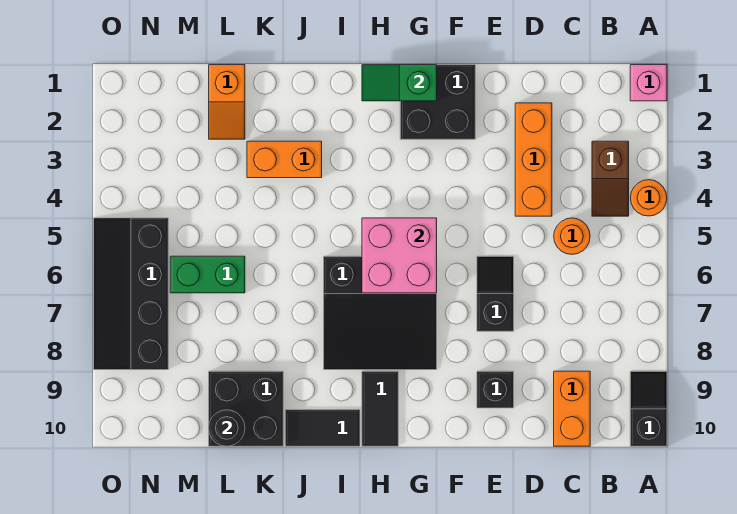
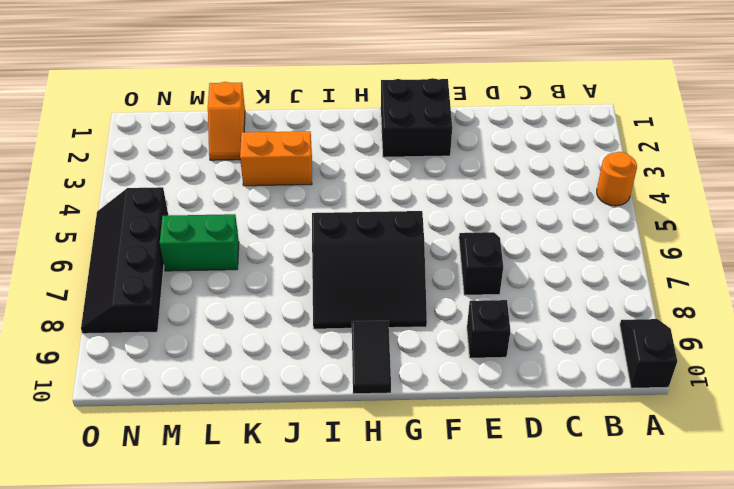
none -> pink brick A1 level 1
none -> brown slope B3:B4 level 1 top 3
none -> orange round brick C5 level 1

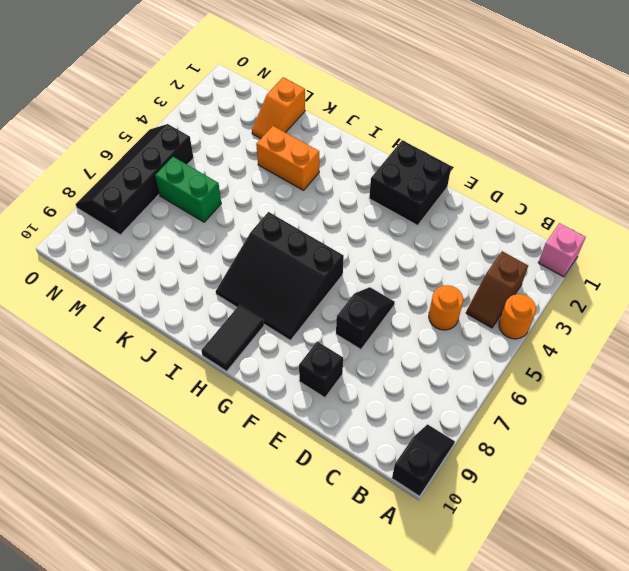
none -> orange brick C9:C10 level 1
none -> orange brick D2:D4 level 1
none -> black tile I10:J10 level 1

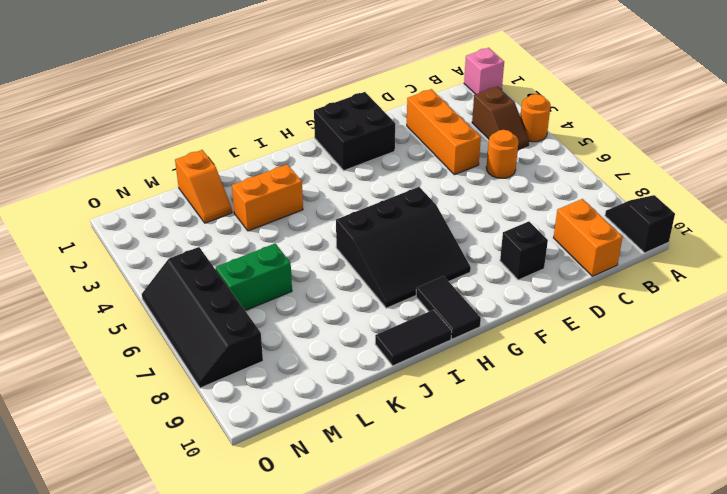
none -> black slope E6:E7 level 1 top 7
none -> black brick K9:L10 level 1
none -> green slope G1:H1 level 2 top G

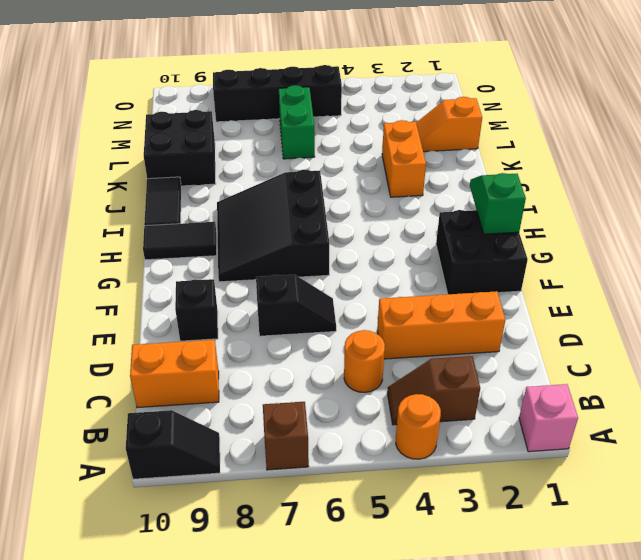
brown brick A7 level 1 -> none
none -> pink brick G5:H6 level 2
none -> black round brick L10 level 2

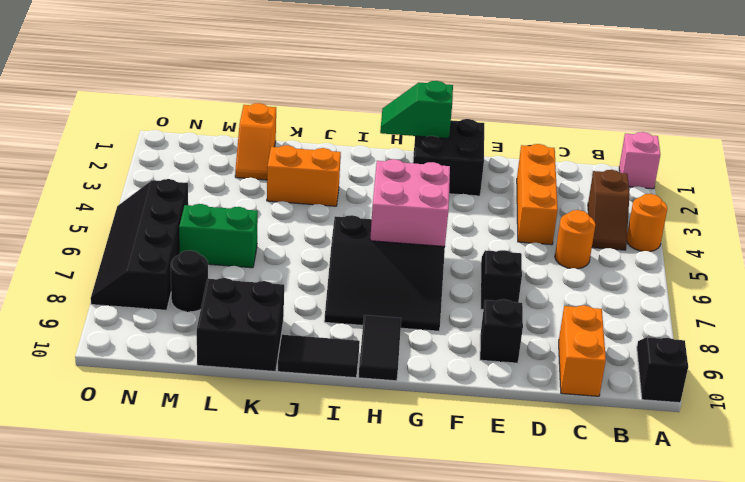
black round brick M8 level 1 -> black round brick L10 level 2

